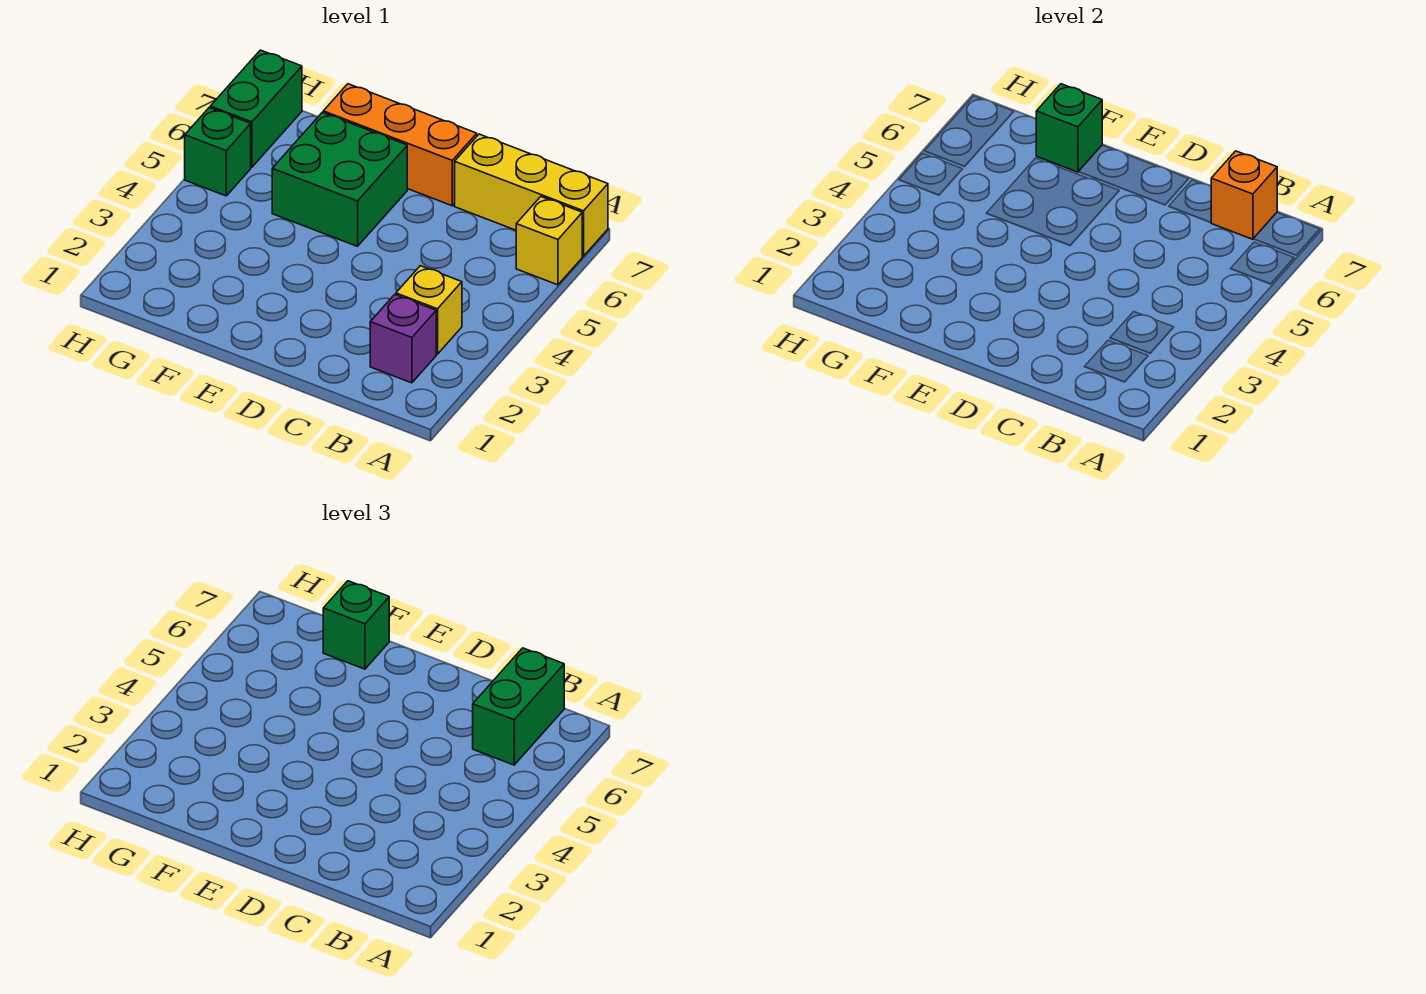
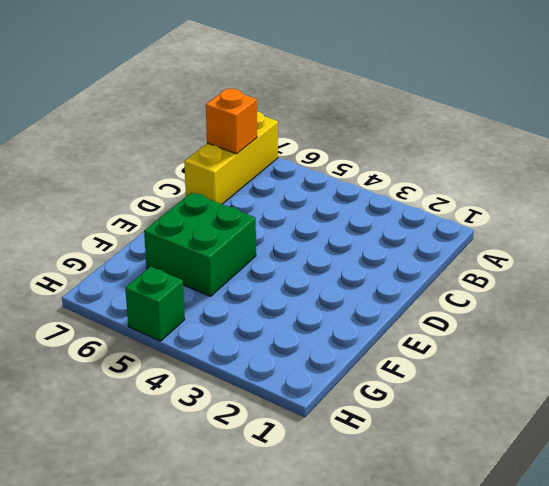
none -> yellow brick A6 level 1
none -> purple brick B2 level 1
none -> yellow brick B3 level 1

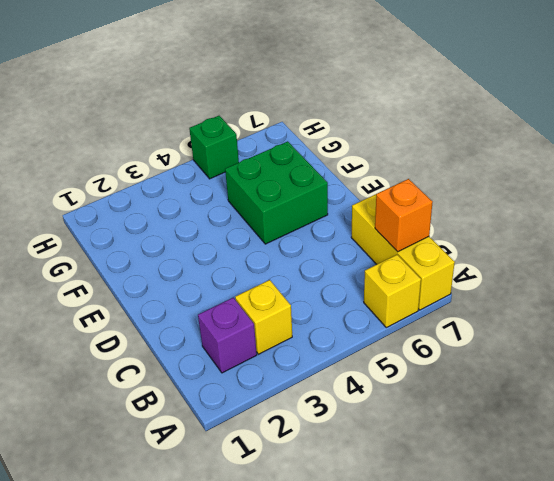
none -> orange brick D7:F7 level 1
none -> green brick H6:H7 level 1
none -> green brick F7 level 2

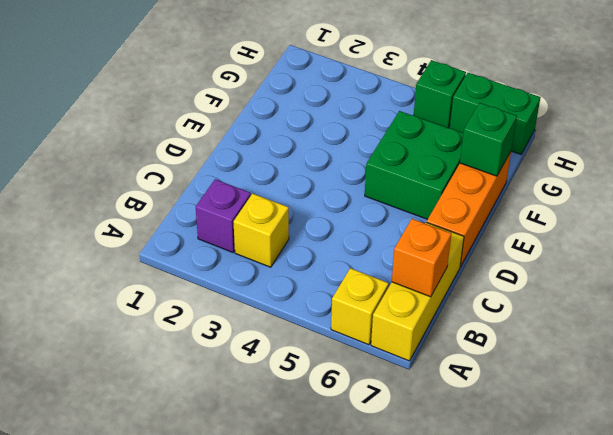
none -> green brick B6:B7 level 3
none -> green brick F7 level 3

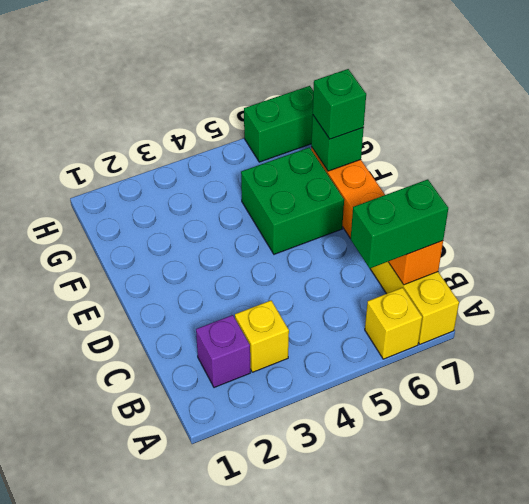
none -> green brick H5 level 1

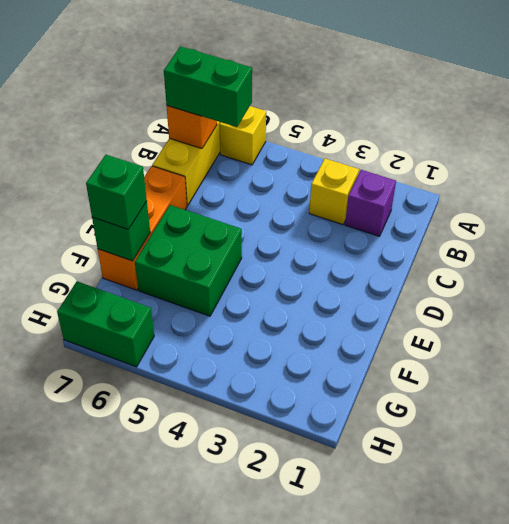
none -> green brick H5 level 1

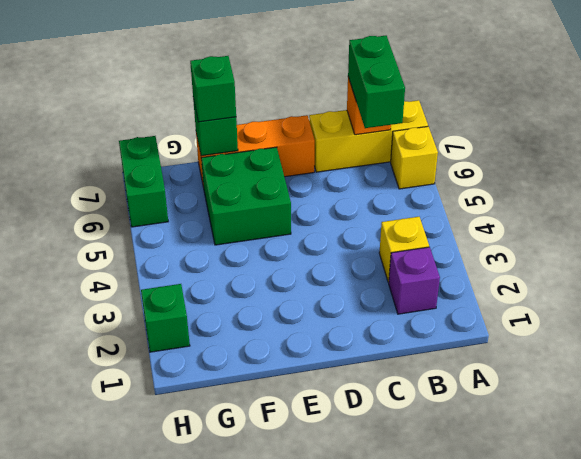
green brick H2 level 1 -> green brick H5 level 1

